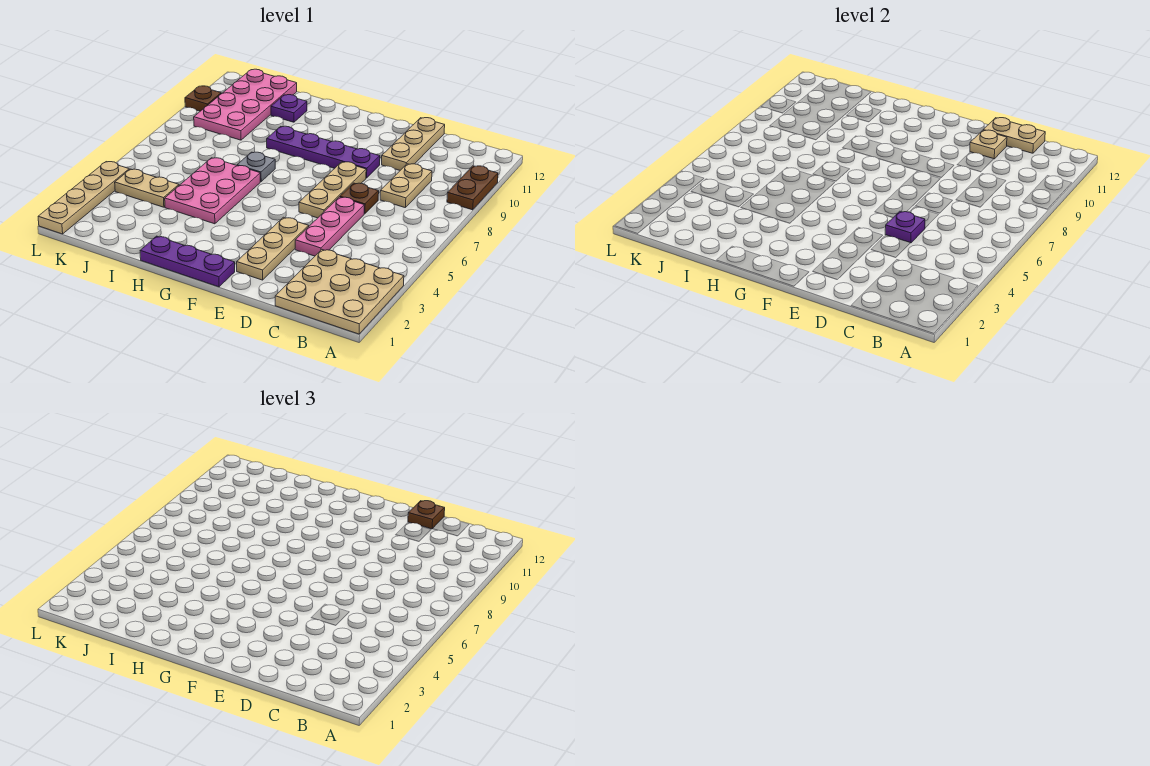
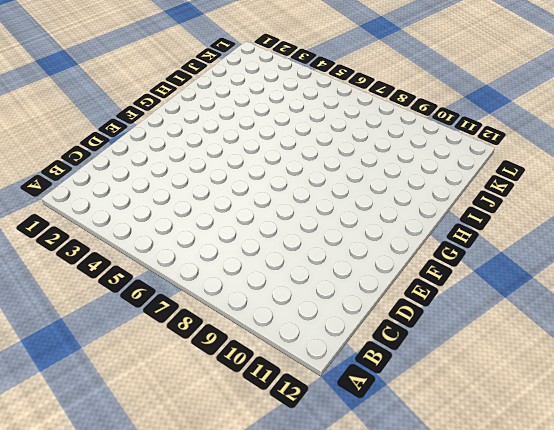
none -> tan plate A1:C3 level 1
none -> brown plate A9:A10 level 1
none -> tan plate C8:C9 level 1

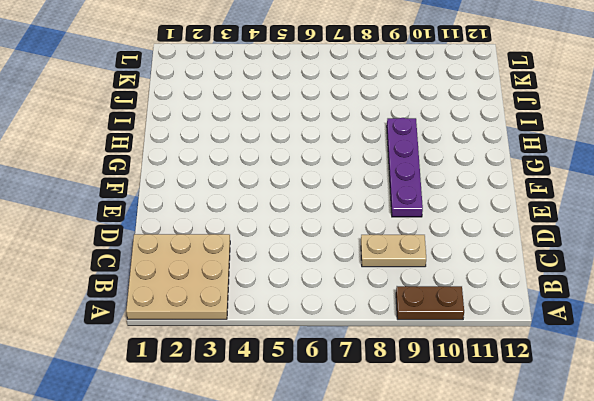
none -> pink plate D4:D6 level 1
none -> brown plate D7 level 1
none -> tan plate D10:D12 level 1

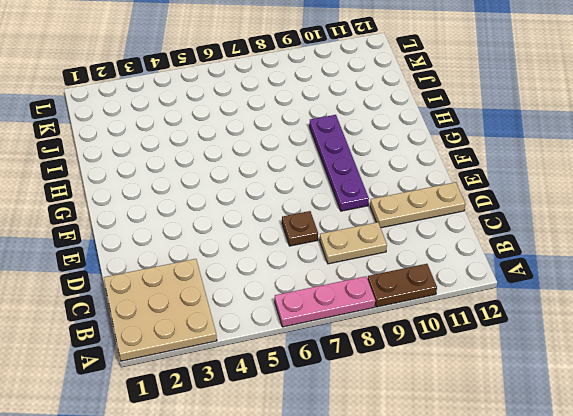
pink plate A6:A8 level 1 -> pink plate D4:D6 level 1
none -> tan plate E2:E4 level 1
none -> tan plate E6:E8 level 1
none -> purple plate F1:H1 level 1

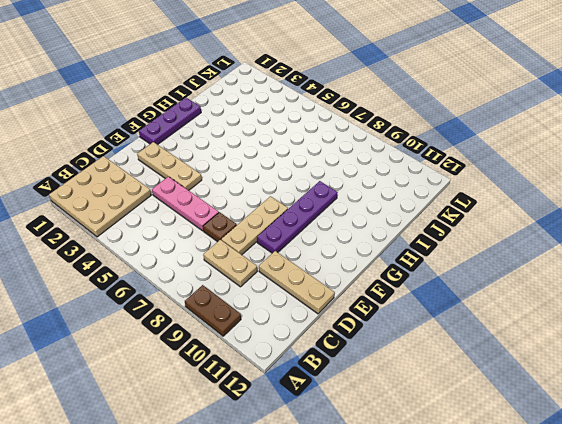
tan plate D8:F8 level 1 -> tan plate E6:E8 level 1
none -> pink plate H4:I6 level 1
none -> grey plate H7 level 1
none -> purple plate I11 level 1

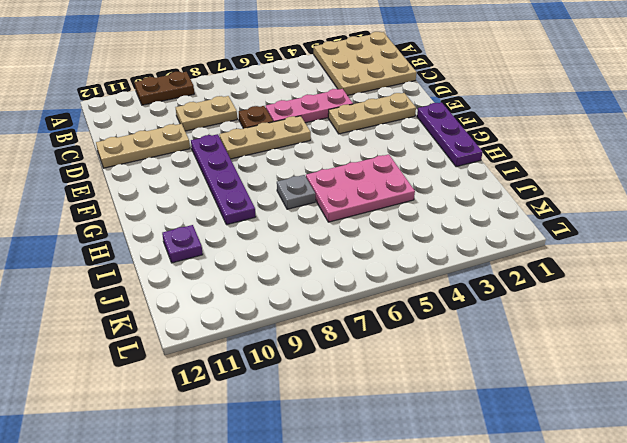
none -> tan plate J4:K4 level 1
none -> pink plate J9:K12 level 1
none -> tan plate L1:L4 level 1

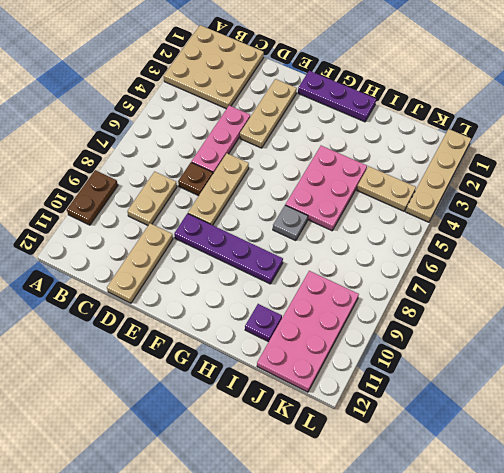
none -> brown plate L10 level 1
none -> tan plate C12:D12 level 2
none -> purple plate D5 level 2

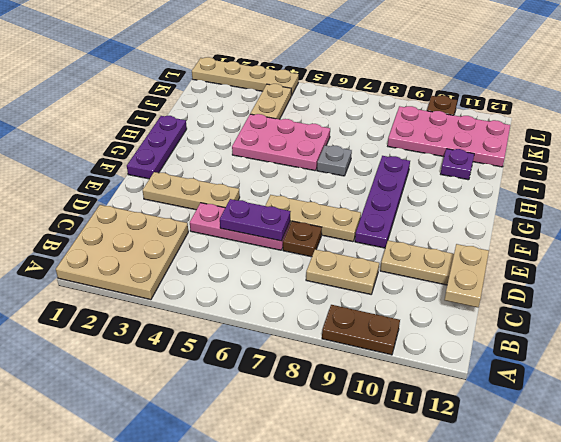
purple plate D5:D6 level 2 -> purple plate D5 level 2
none -> tan plate D11 level 2
none -> brown plate D12 level 3

